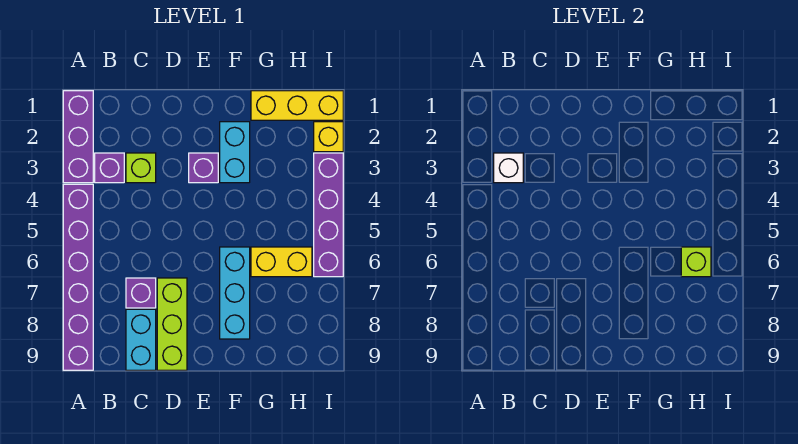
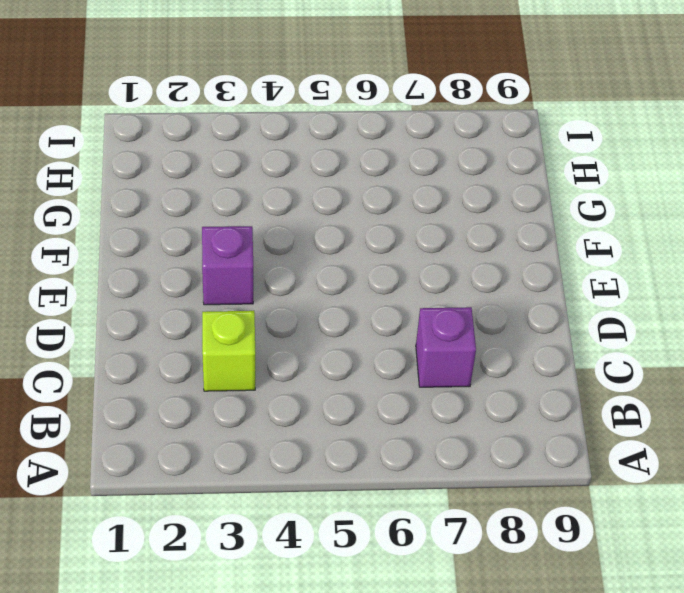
none -> purple brick A1:A3 level 1
none -> purple brick A4:A9 level 1
none -> purple brick B3 level 1

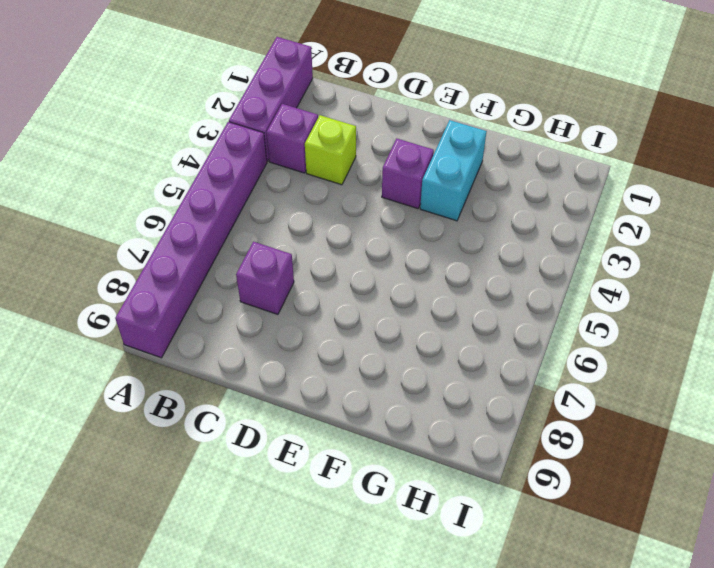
none -> cyan brick C8:C9 level 1
none -> lime brick D7:D9 level 1
none -> cyan brick F6:F8 level 1

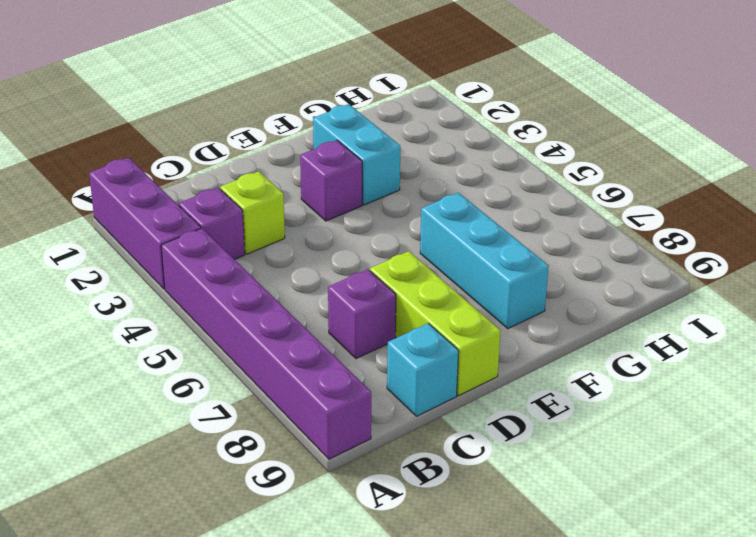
cyan brick C9 level 1 -> cyan brick C8:C9 level 1
none -> yellow brick G1:I1 level 1
none -> yellow brick G6:H6 level 1
none -> yellow brick I2 level 1

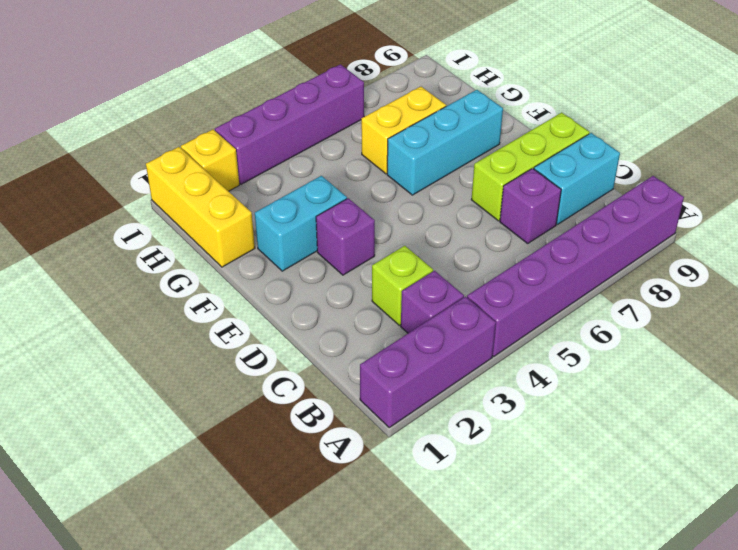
yellow brick G6:G7 level 1 -> yellow brick G6:H6 level 1
none -> white brick B3 level 2
none -> lime brick H6 level 2

